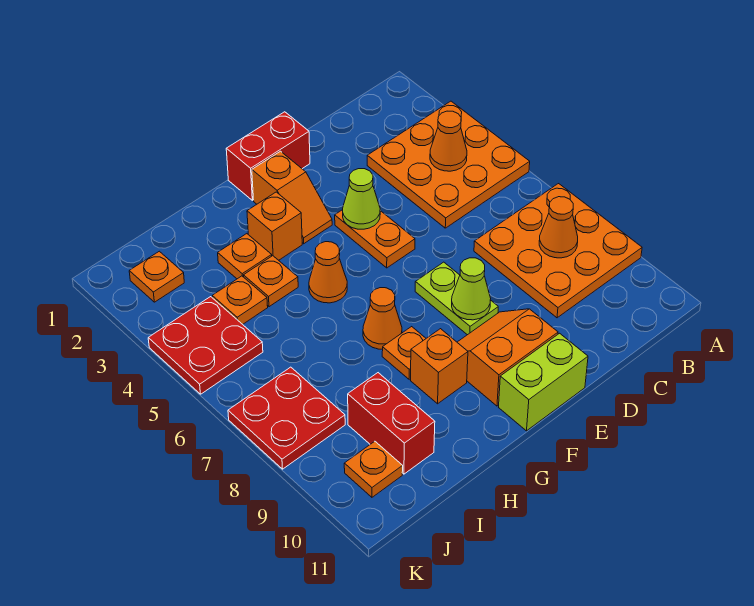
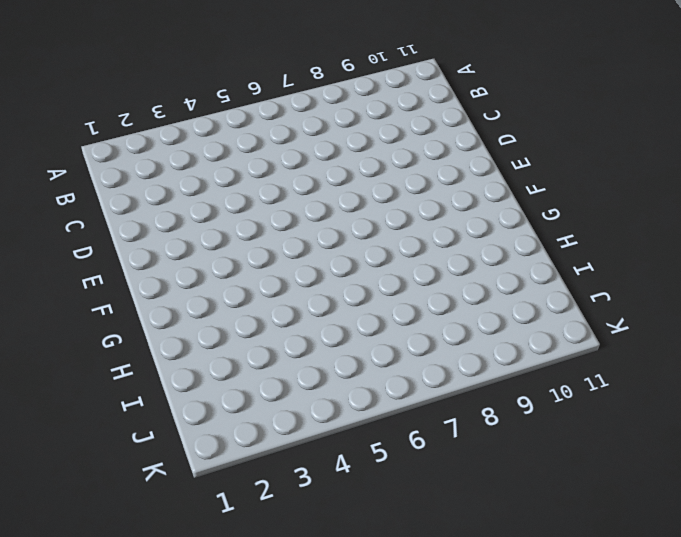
none -> orange plate A3:C5 level 1
none -> orange plate A7:C9 level 1
none -> red brick E1:F1 level 1

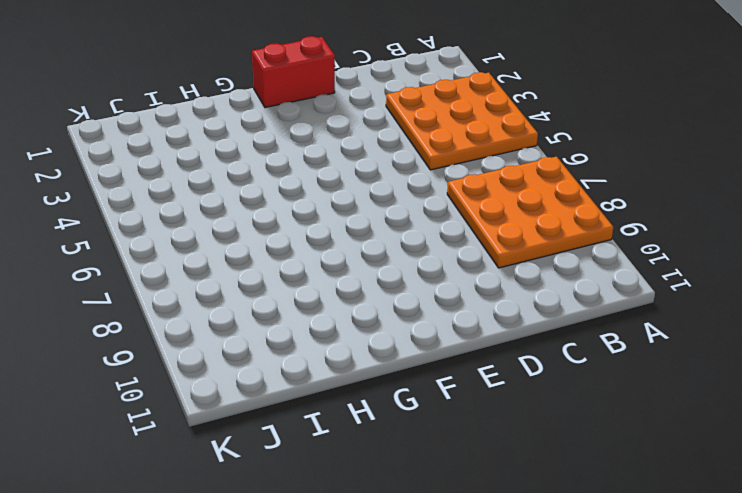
none -> orange plate E4:E5 level 1
none -> lime plate E7:E8 level 1
none -> orange slope E9:F10 level 1 top 10

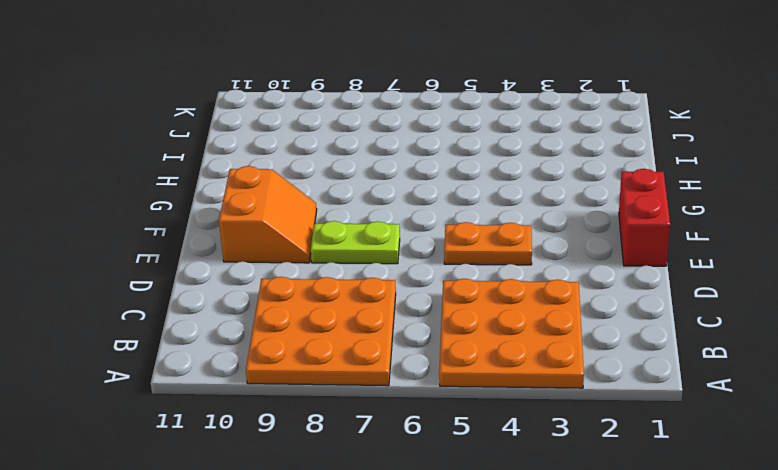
none -> lime brick E11:F11 level 1
none -> orange slope F2:F3 level 1 top 2
none -> orange brick G3 level 1

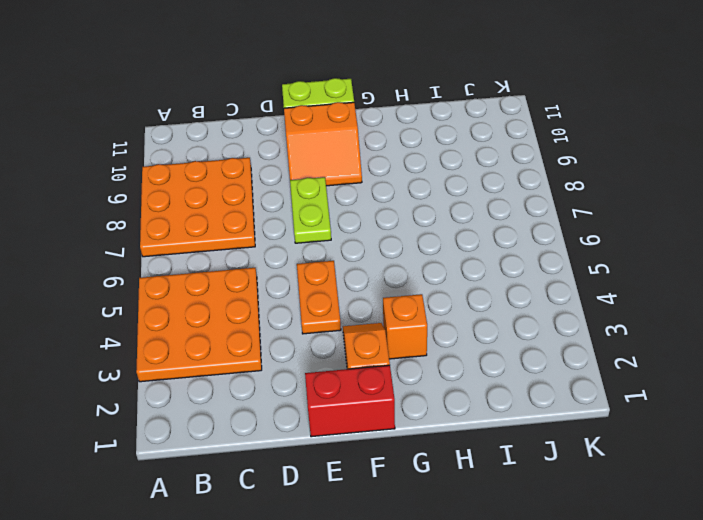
none -> orange cone G5 level 1
none -> orange cone G7 level 1
none -> orange plate G8 level 1

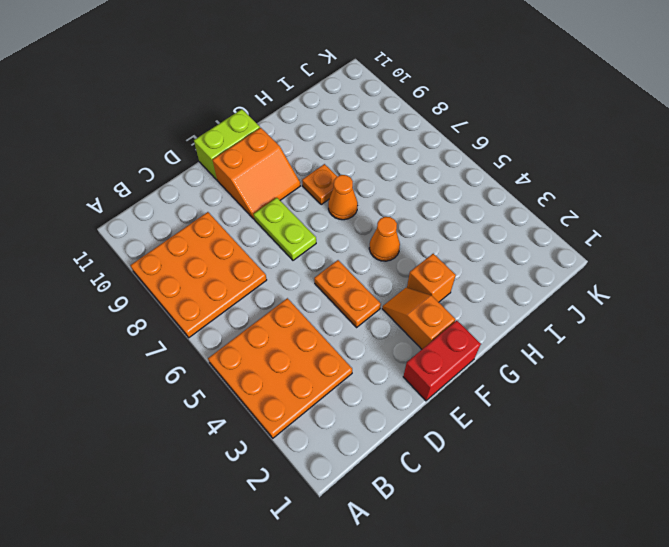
none -> orange brick G9 level 1
none -> orange plate H3 level 1
none -> orange plate H4 level 1

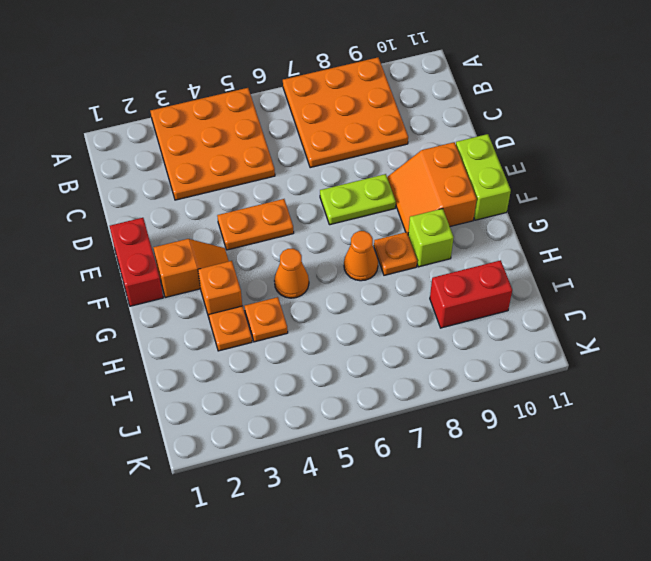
lime brick G9 level 1 -> orange brick G9 level 1
none -> orange plate I4 level 1
none -> orange plate J2 level 1
none -> red plate J4:K5 level 1

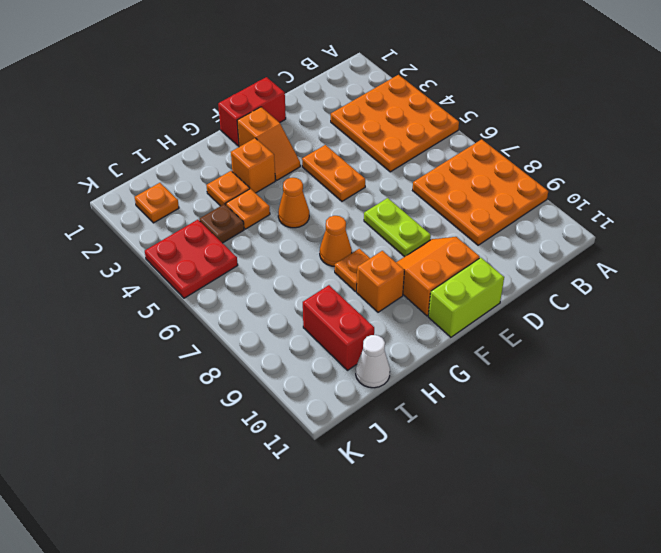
brown plate I4 level 1 -> orange plate I4 level 1
white cone I11 level 1 -> none
none -> red plate J7:K8 level 1
none -> orange plate J10 level 1
none -> orange cone B4 level 2

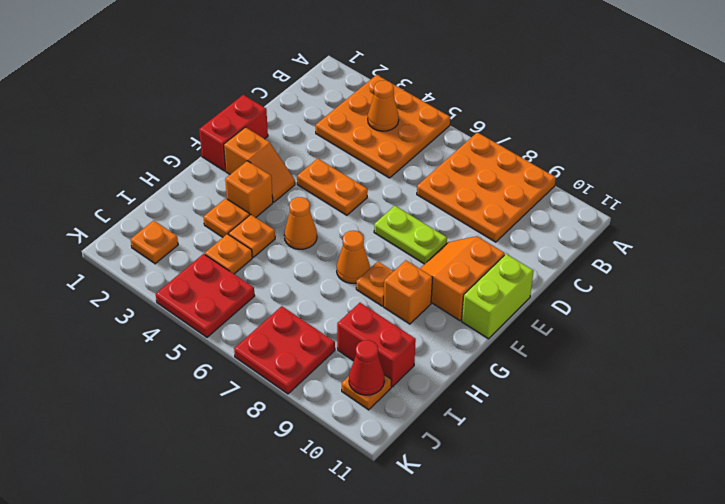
red cone J10 level 2 -> none
none -> orange cone B8 level 2
none -> lime cone E4 level 2
none -> lime cone E8 level 2

